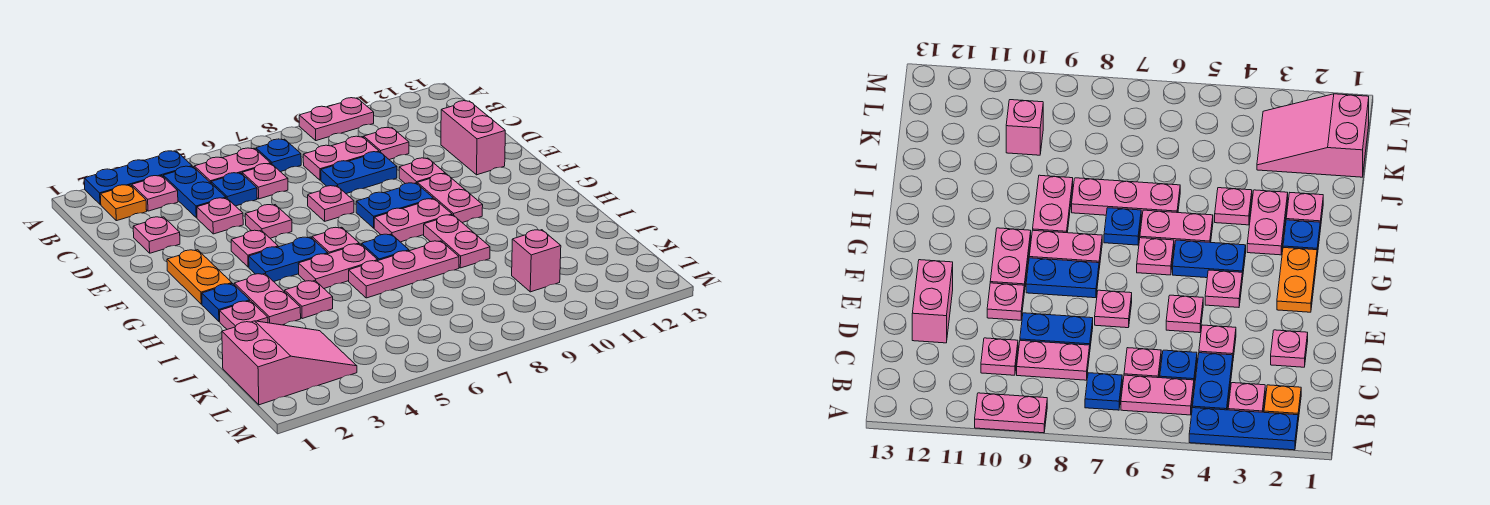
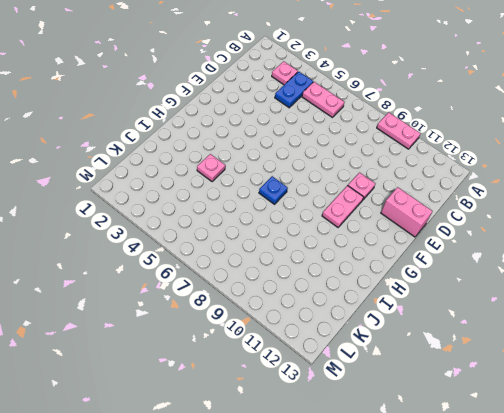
pink brick E12:E13 level 1 -> pink brick D12:E12 level 1
none -> blue plate A2:A4 level 1
none -> orange plate B2 level 1
none -> blue plate B7 level 1
none -> blue plate C5 level 1

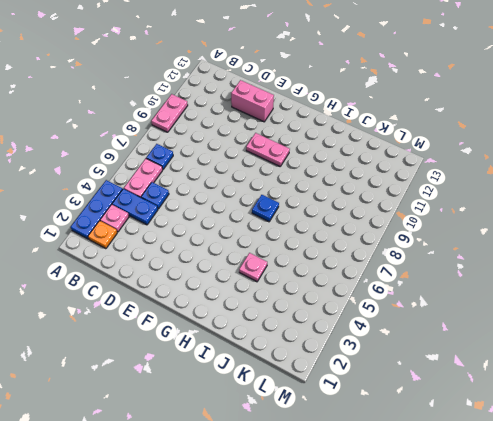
none -> pink plate C6 level 1
none -> pink plate C8:C9 level 1
none -> pink plate C10 level 1
none -> pink plate D2 level 1

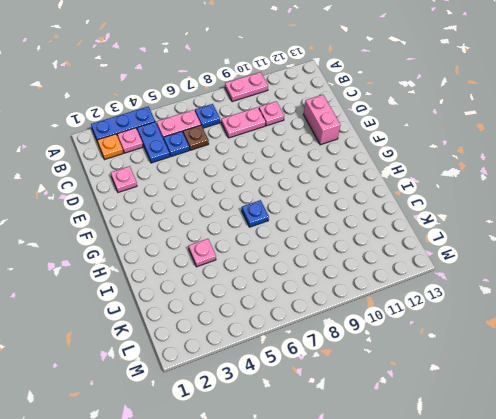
brown plate C6 level 1 -> pink plate C6 level 1
none -> pink plate D4 level 1
none -> blue plate D8:D9 level 1
none -> pink plate E5 level 1
none -> pink plate E7 level 1

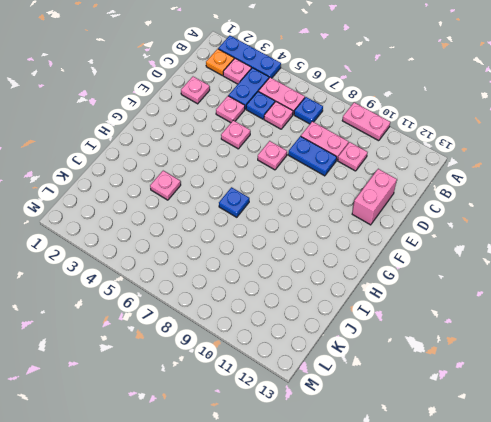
none -> pink plate E10 level 1
none -> orange plate F2:G2 level 1
none -> pink plate F4 level 1
none -> blue plate F8:F9 level 1

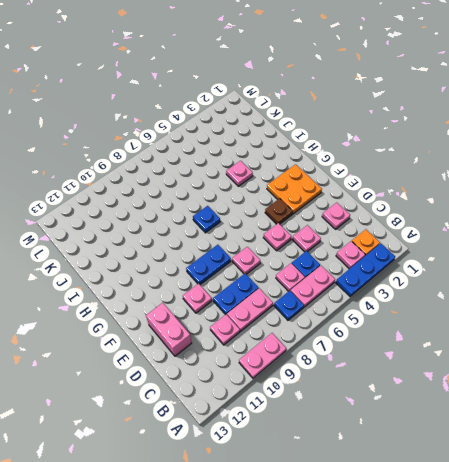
orange plate F2:G3 level 1 -> orange plate F2:G2 level 1
brown plate F4 level 1 -> pink plate F4 level 1
none -> blue plate B4:C4 level 1
none -> pink plate F10:G10 level 1
none -> blue plate G4:G5 level 1
none -> pink plate G6 level 1

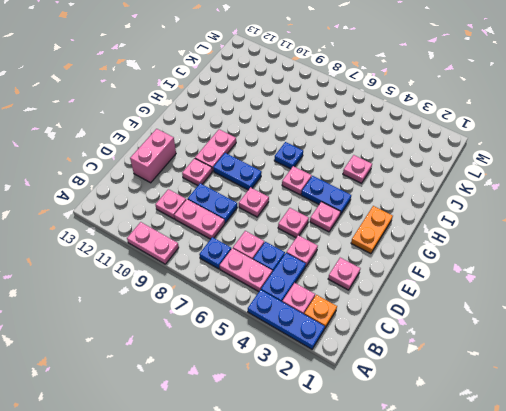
none -> pink plate G8:G9 level 1
none -> blue plate H2 level 1
none -> pink plate H3:I3 level 1
none -> pink plate H5:H6 level 1

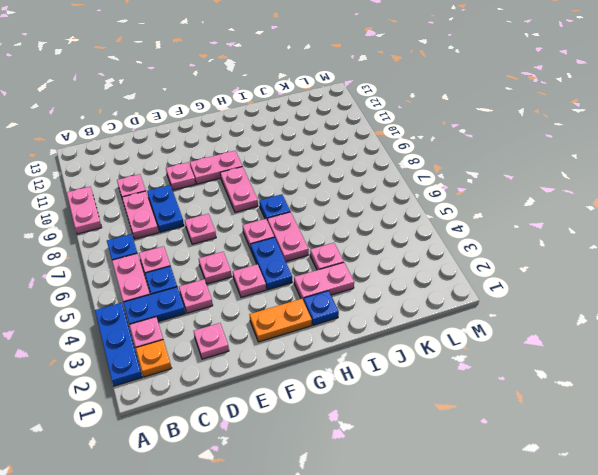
none -> pink brick D12:E12 level 1
none -> blue plate F8:F9 level 1
none -> pink plate H9:I9 level 1
none -> pink plate I2 level 1

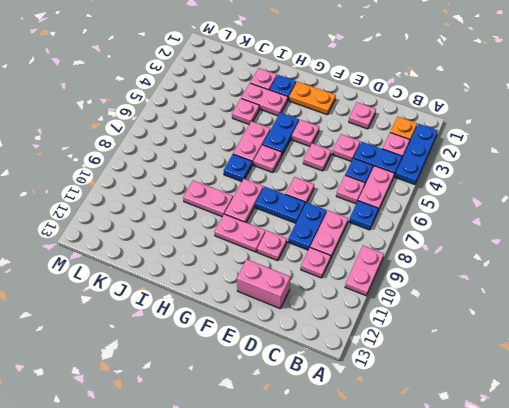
blue plate E8:F8 level 1 -> blue plate F8:F9 level 1
none -> pink plate I6:I8 level 1
none -> pink slope K1:L3 level 1 top 1
none -> pink brick K10 level 1

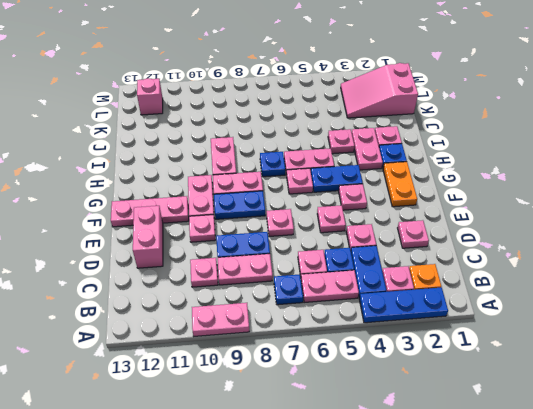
pink plate F11:F13 level 1 -> pink plate I6:I8 level 1
pink brick L12 level 1 -> pink brick K10 level 1

